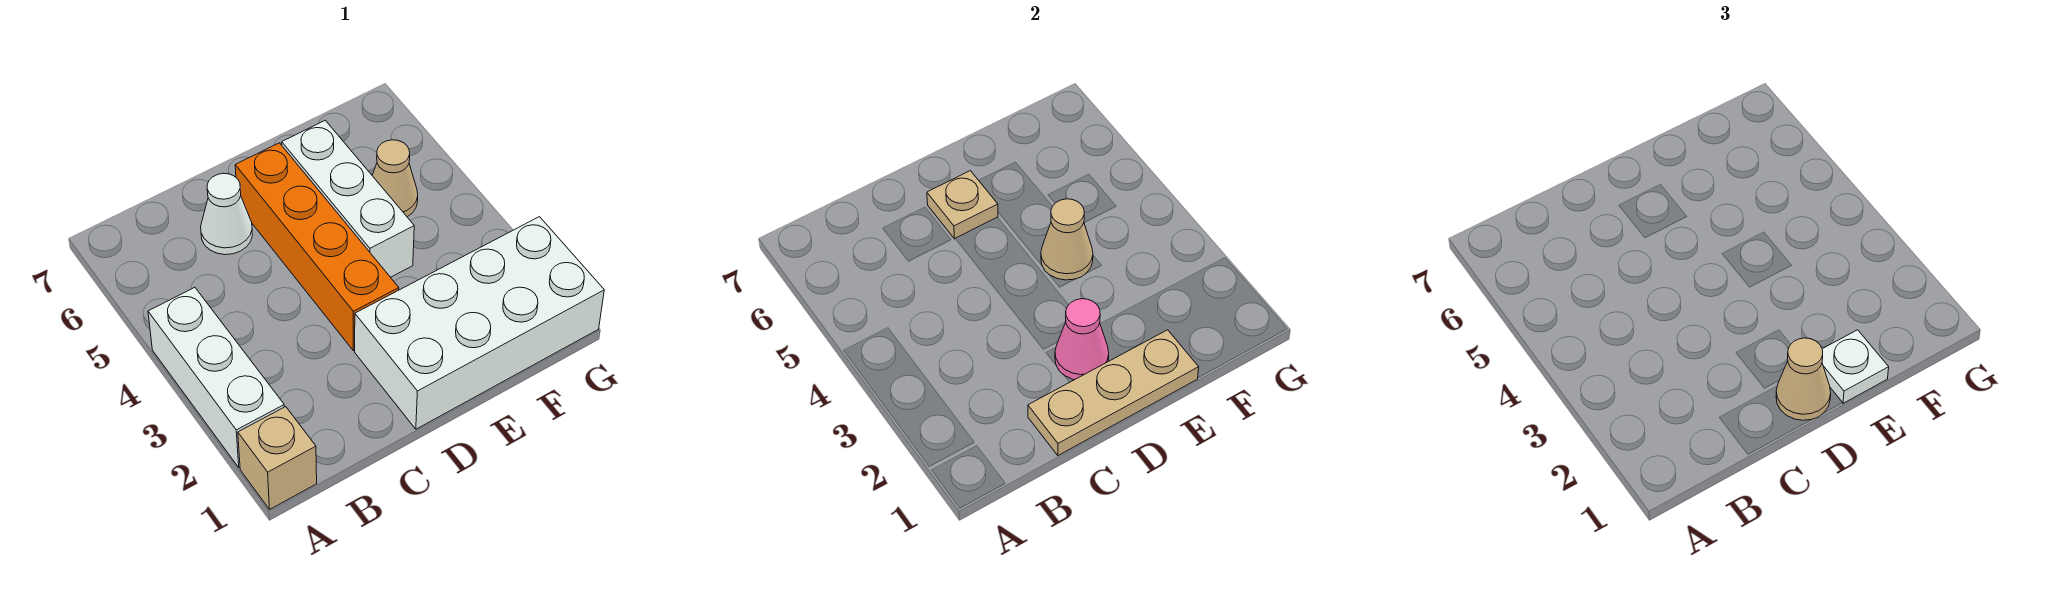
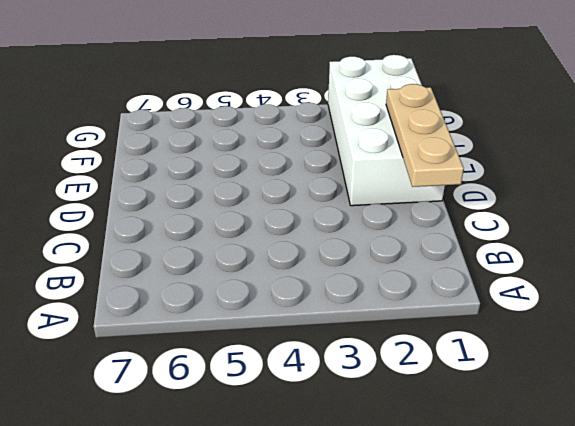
none -> tan brick A1 level 1
none -> white brick A2:A4 level 1
none -> white cone C6 level 1

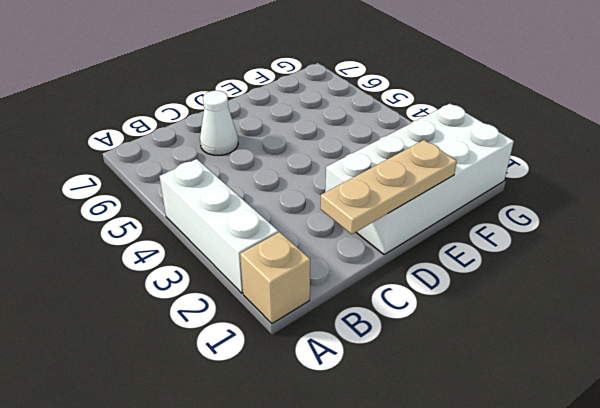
none -> orange brick D3:D6 level 1
none -> white brick E4:E6 level 1
none -> tan cone F5 level 1

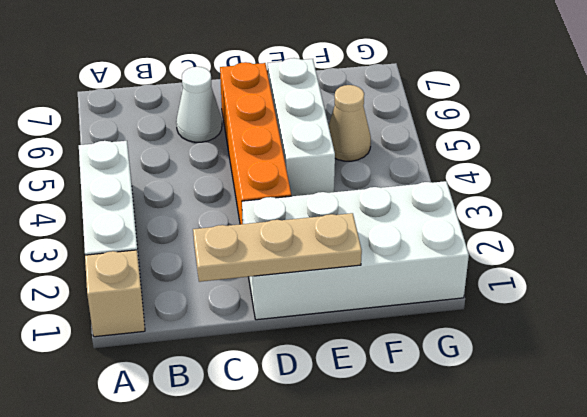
none -> pink cone D2 level 2
none -> tan plate D6 level 2
none -> tan cone E4 level 2

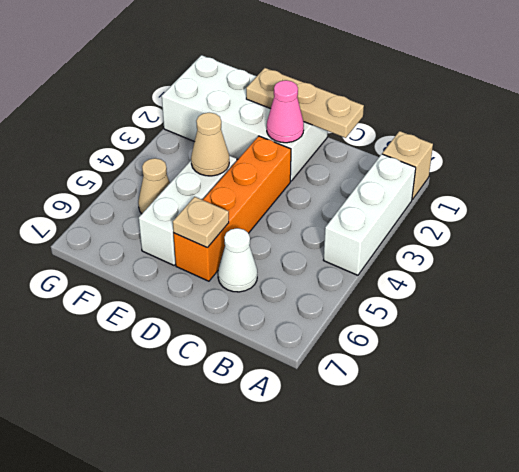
none -> tan cone D1 level 3
none -> white plate E1 level 3

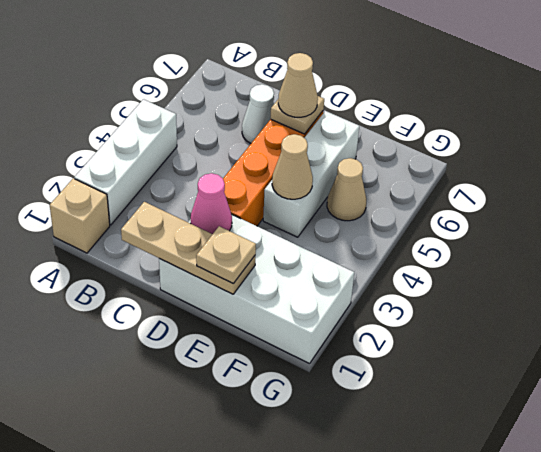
tan cone D6 level 3 -> tan cone D1 level 3
tan plate E1 level 3 -> white plate E1 level 3

